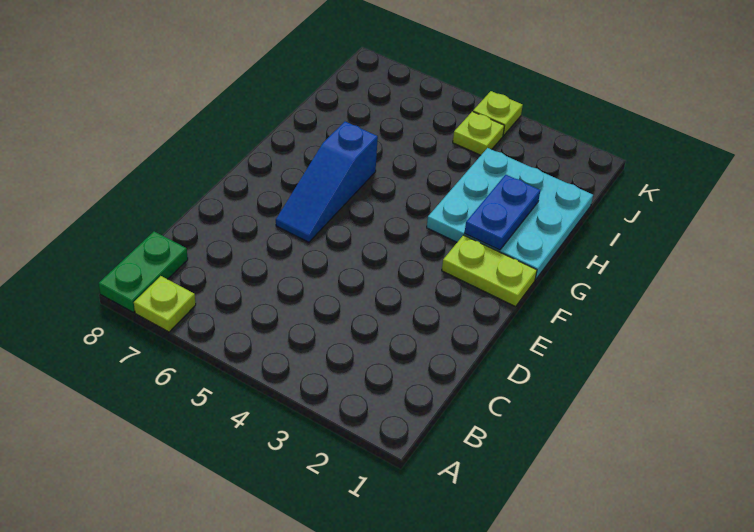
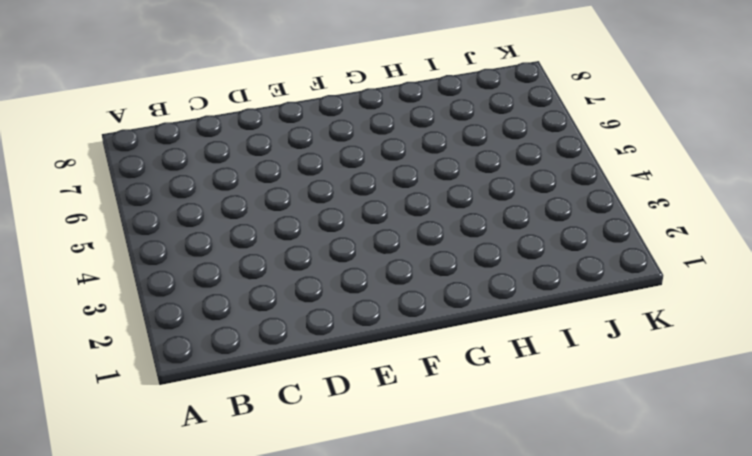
none -> lime plate A7 level 1
none -> green plate A8:B8 level 1

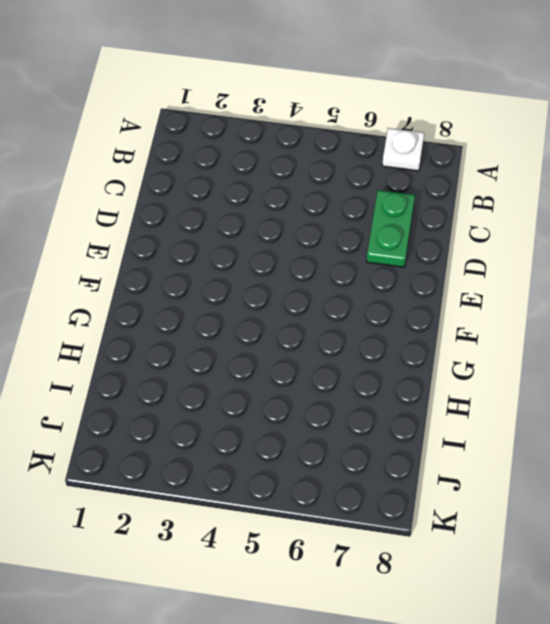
white plate A7 level 1 -> lime plate A7 level 1
green plate C7:D7 level 1 -> green plate A8:B8 level 1
none -> blue slope E6:G6 level 1 top G
none -> lime plate F1:F2 level 1

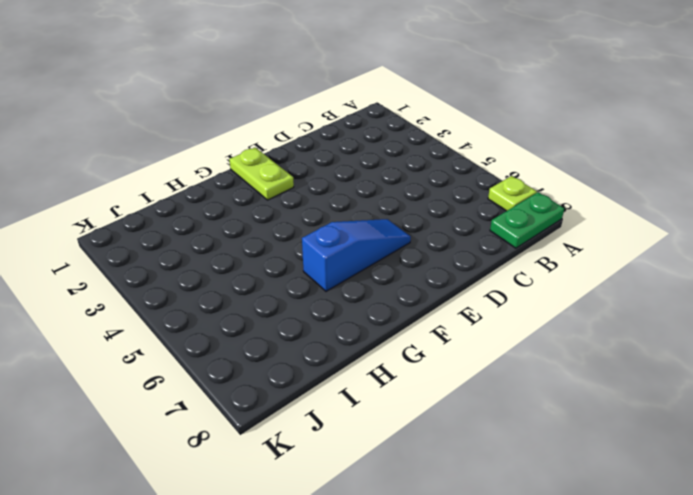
none -> cyan plate G1:I3 level 1
none -> lime plate J4 level 1

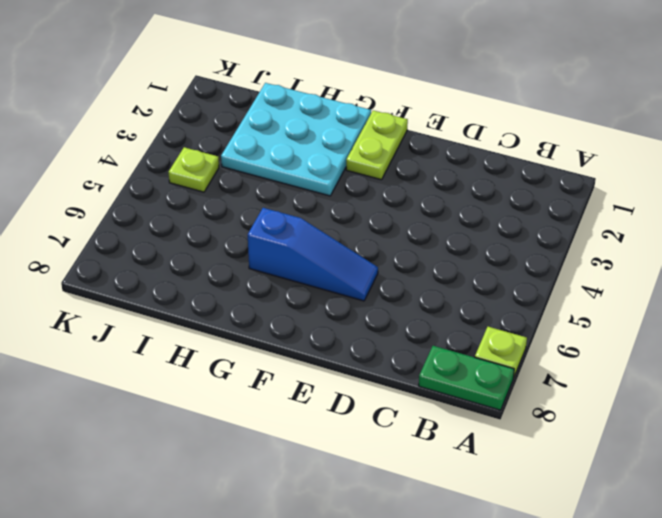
none -> lime plate K4 level 1
none -> blue plate G2:H2 level 2

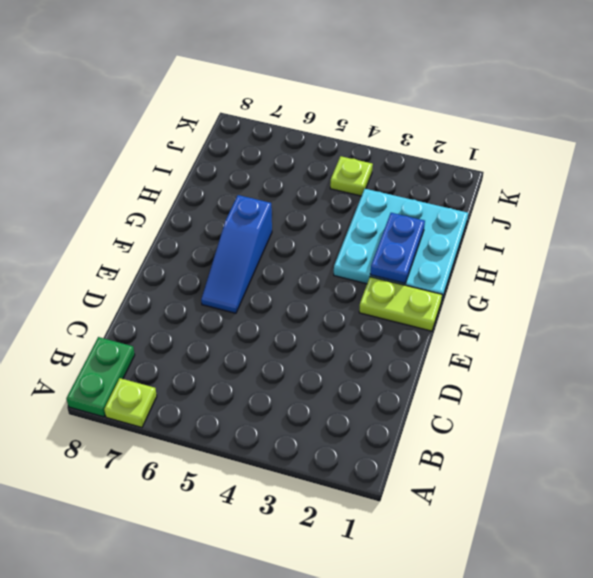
none -> lime plate K4 level 1

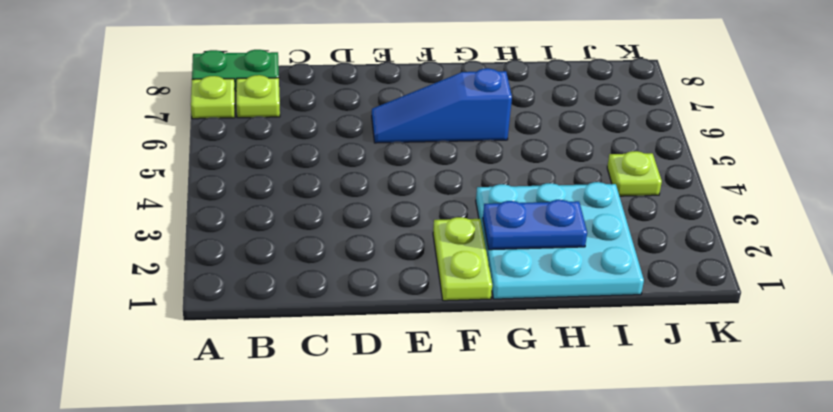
lime plate B7 level 1 -> lime plate K4 level 1

